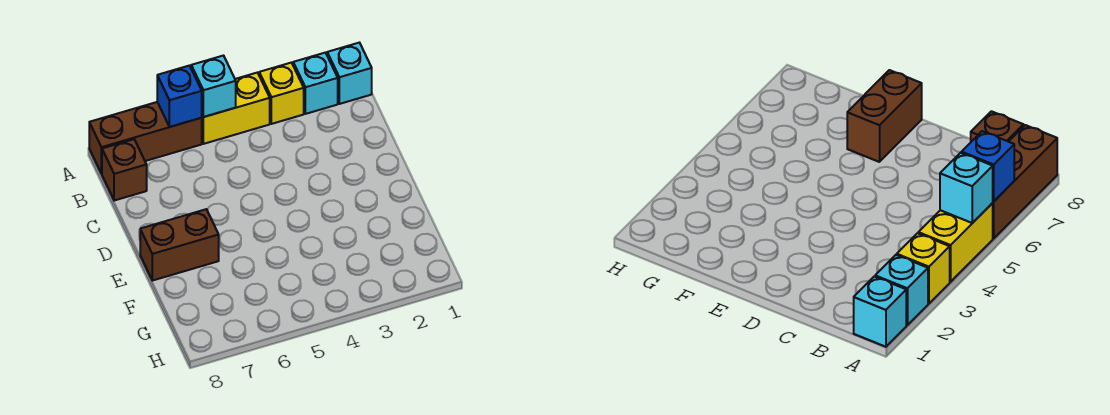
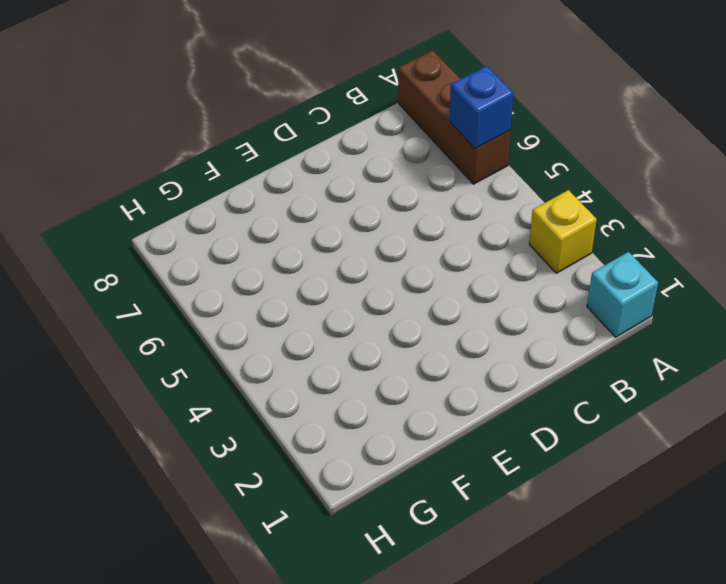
none -> cyan brick A2 level 1
none -> yellow brick A4:A5 level 1

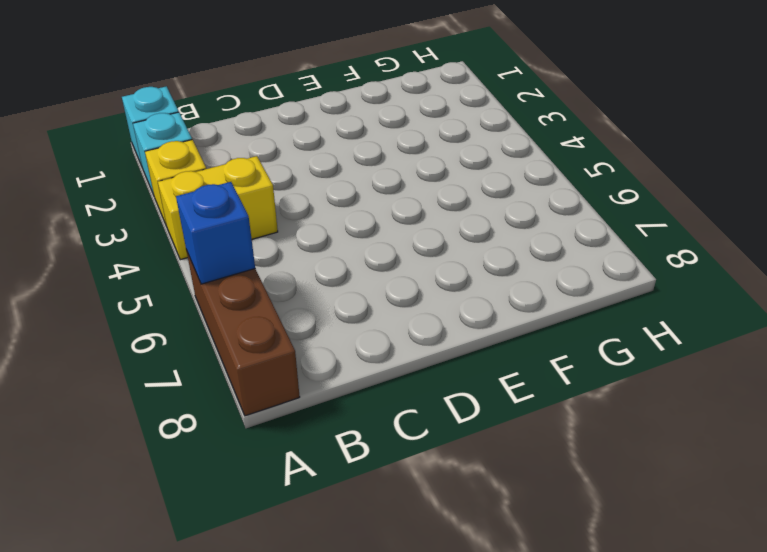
yellow brick A4:B4 level 1 -> yellow brick A4:A5 level 1
none -> brown brick B8 level 1
none -> brown brick E7:E8 level 1

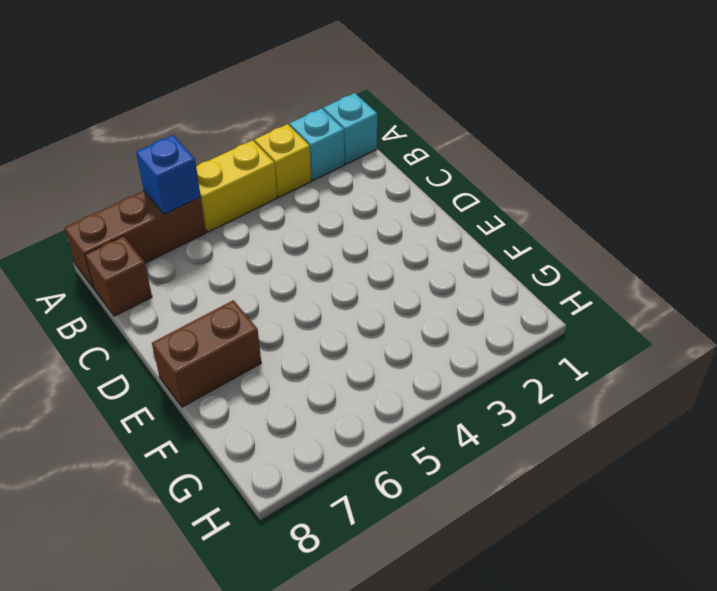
none -> cyan brick A5 level 2

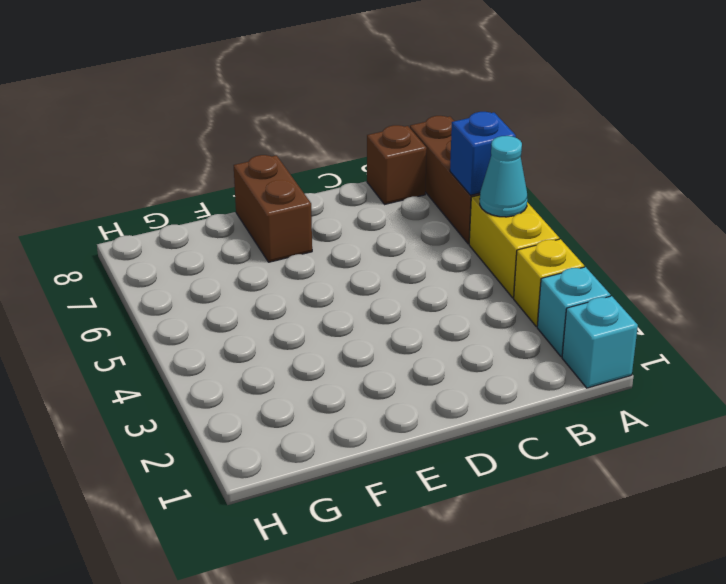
cyan cone A5 level 2 -> cyan brick A5 level 2

